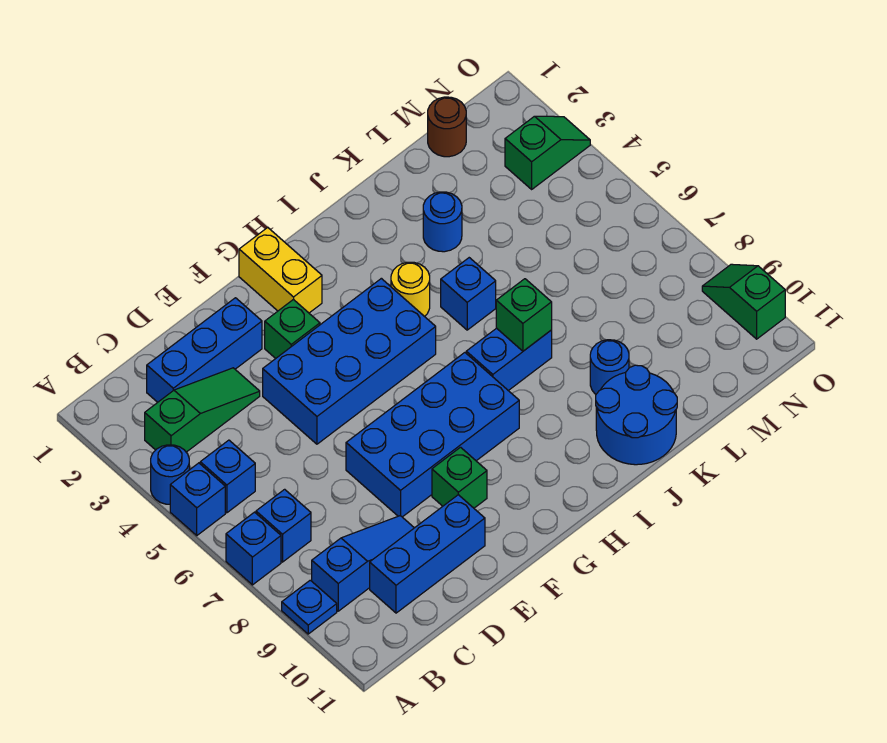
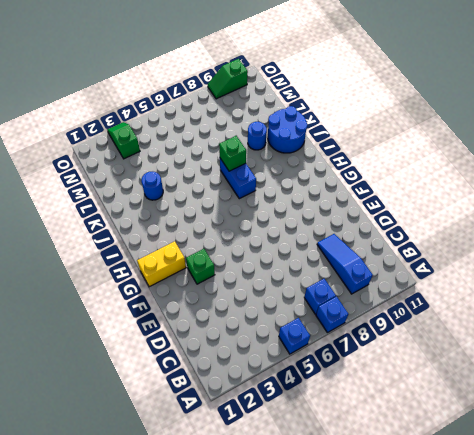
none -> blue round brick A4 level 1
none -> blue plate A9 level 1
none -> green slope B3:D3 level 1 top B

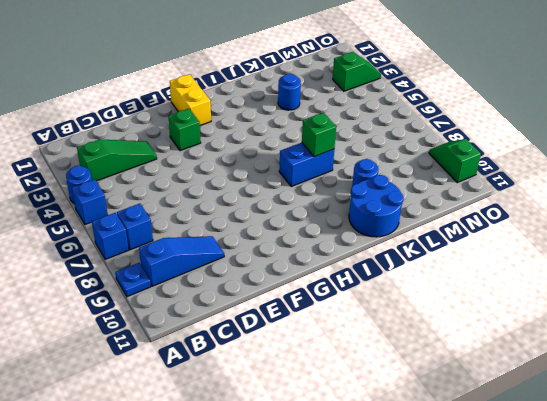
none -> blue brick B5 level 1
none -> blue brick C2:E2 level 1
none -> blue brick C10:E10 level 1

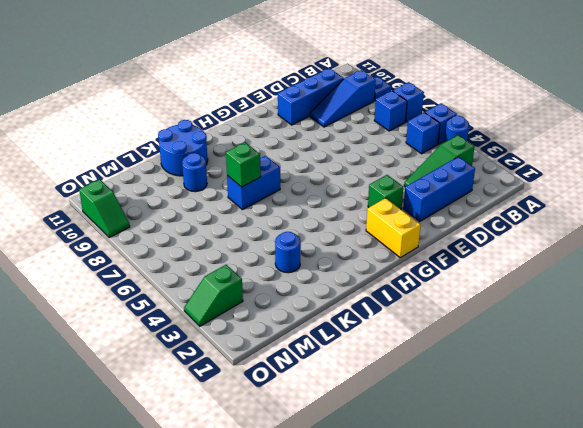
none -> blue brick E4:H5 level 1
none -> blue brick E7:H8 level 1
none -> green brick F9 level 1

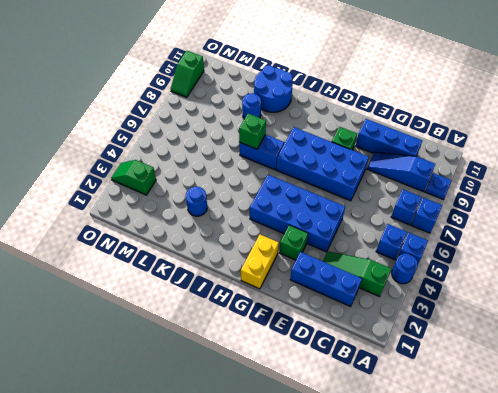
none -> yellow round brick I4 level 1
none -> blue brick J5 level 1
none -> brown round brick M1 level 1

